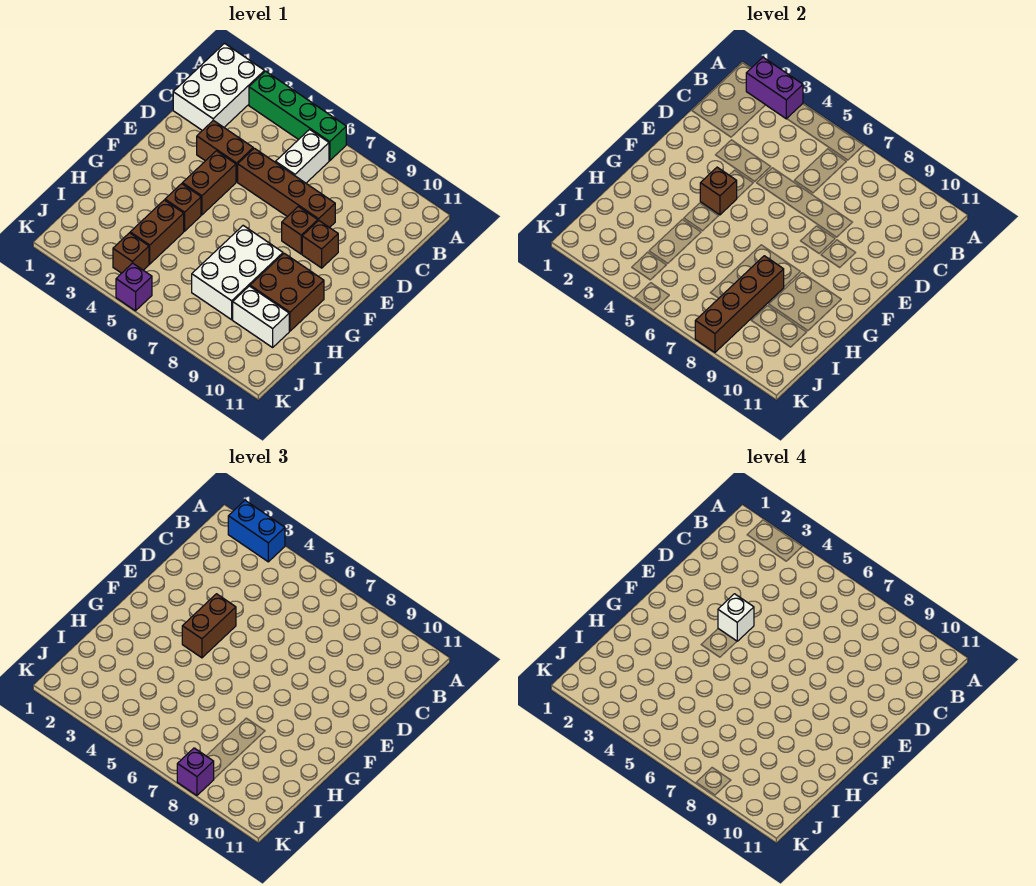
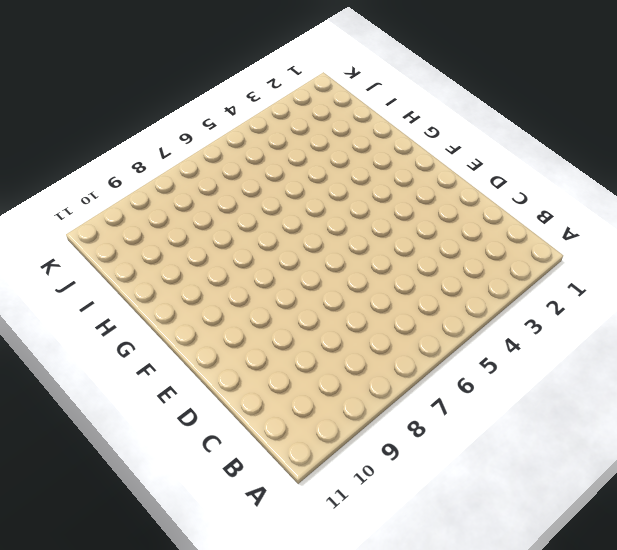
none -> white brick A1:C2 level 1
none -> green brick A3:A6 level 1
none -> white brick B6:C6 level 1

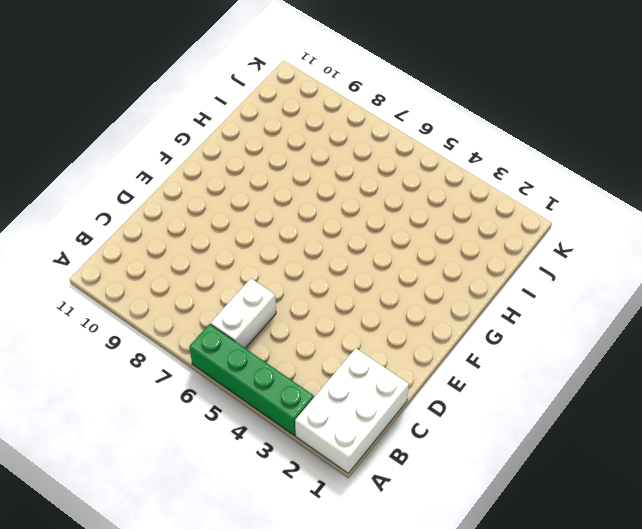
none -> brown brick D3:D4 level 1
none -> brown brick D5:D8 level 1
none -> brown brick E4:F4 level 1

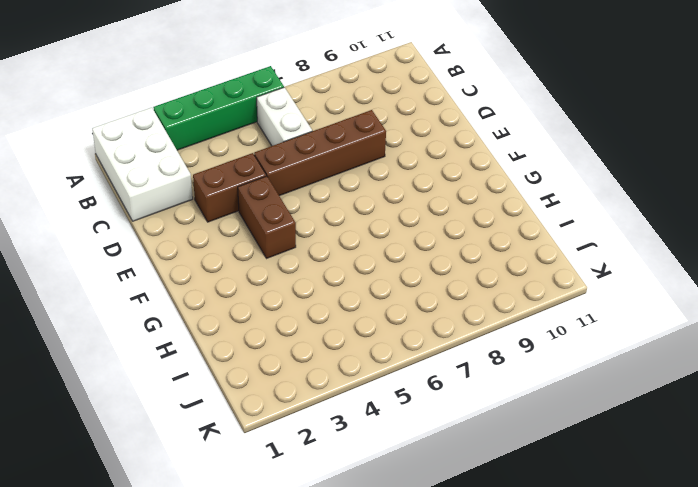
none -> brown brick E8 level 1
none -> brown brick E9 level 1
none -> brown brick G4 level 1

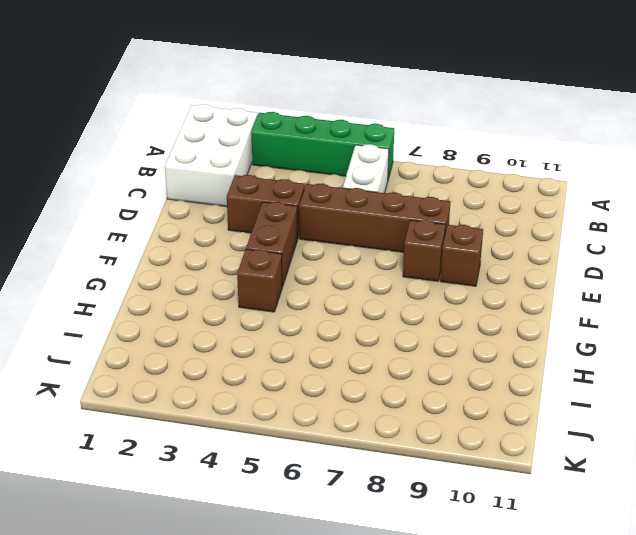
none -> white brick G7:I8 level 1
none -> brown brick G9:H10 level 1
none -> brown brick H4:I4 level 1

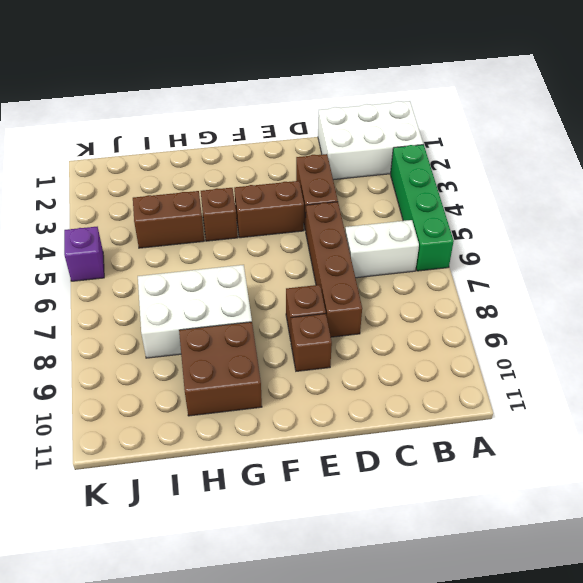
none -> white brick I9:I10 level 1
none -> brown brick J4 level 1
none -> purple brick A2:A3 level 2

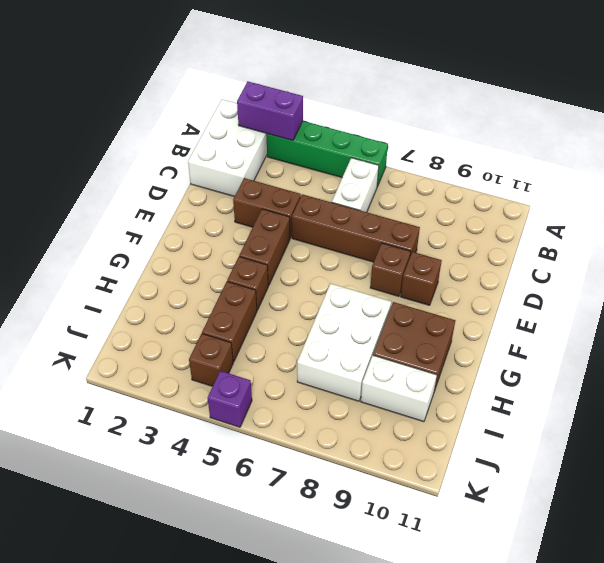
none -> brown brick F4 level 2
none -> brown brick H8:K8 level 2
none -> blue brick A2:A3 level 3

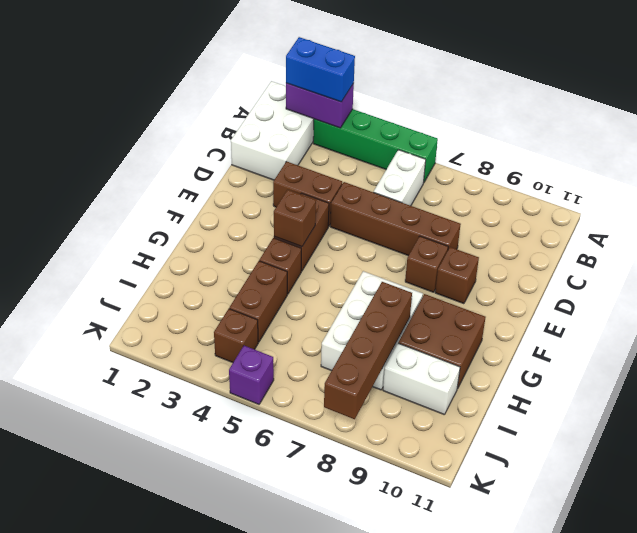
none -> brown brick E4:F4 level 3
none -> purple brick K8 level 3
none -> white brick E4 level 4

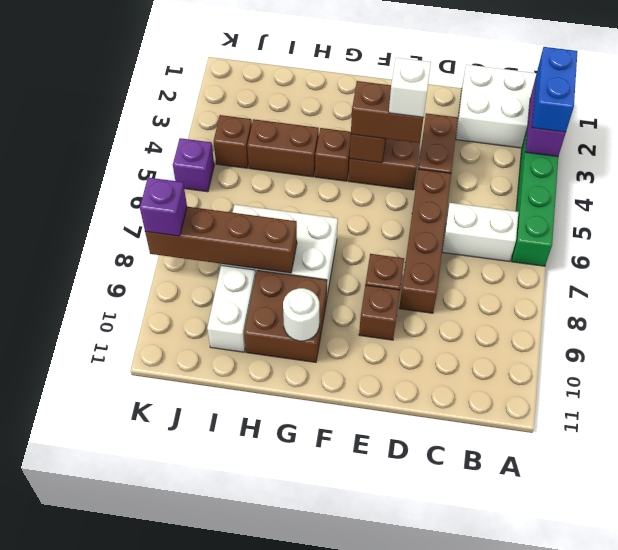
white round brick G10 level 2 -> none

